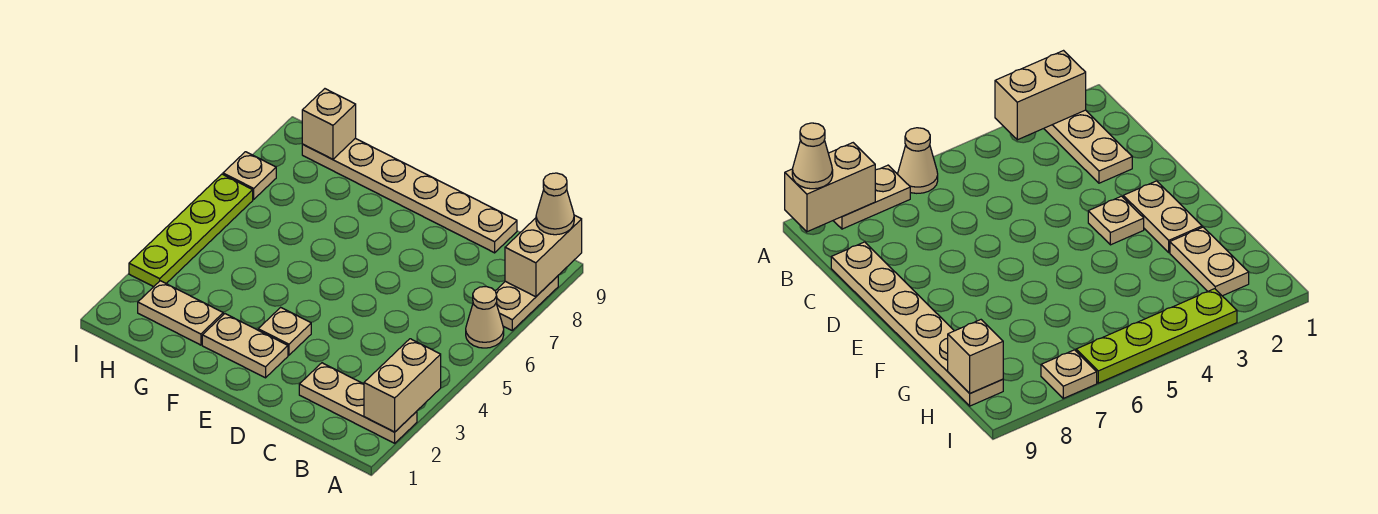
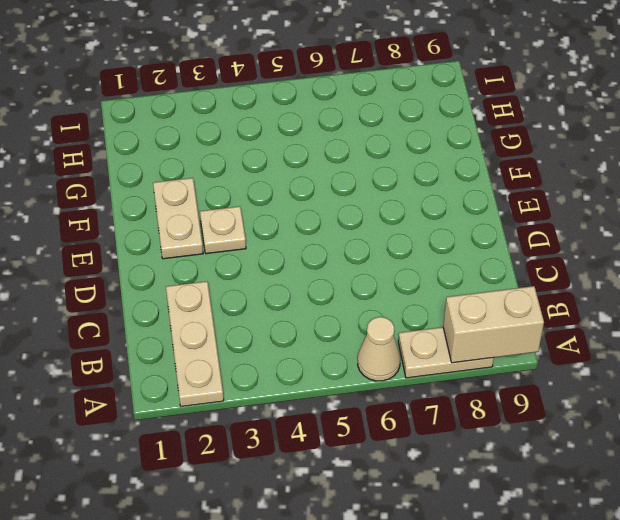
none -> tan plate C9:H9 level 1
none -> tan plate G2:H2 level 1
none -> lime plate I3:I6 level 1

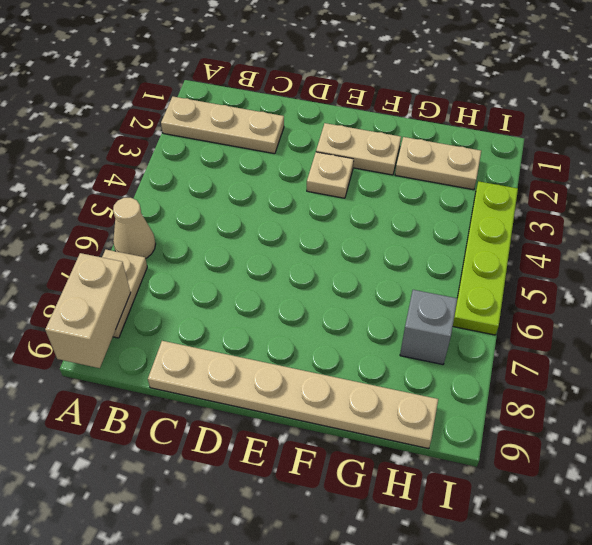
grey brick H7 level 1 -> none
none -> tan plate I7 level 1
none -> tan brick A2:A3 level 2
none -> tan brick H9 level 2

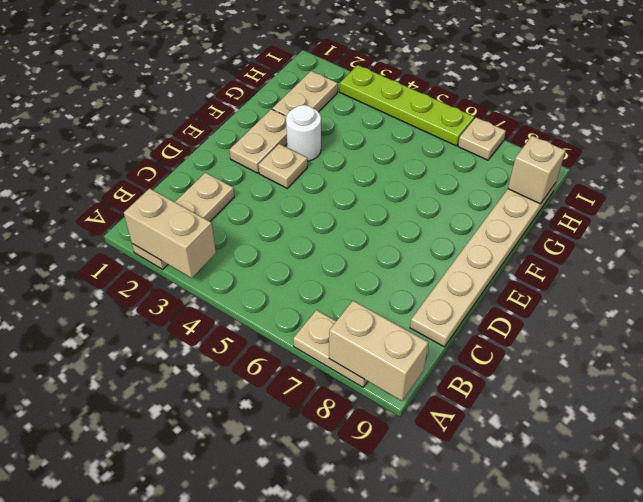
white round brick F3 level 1 -> none
none -> tan cone A6 level 1
none -> tan cone A9 level 3

